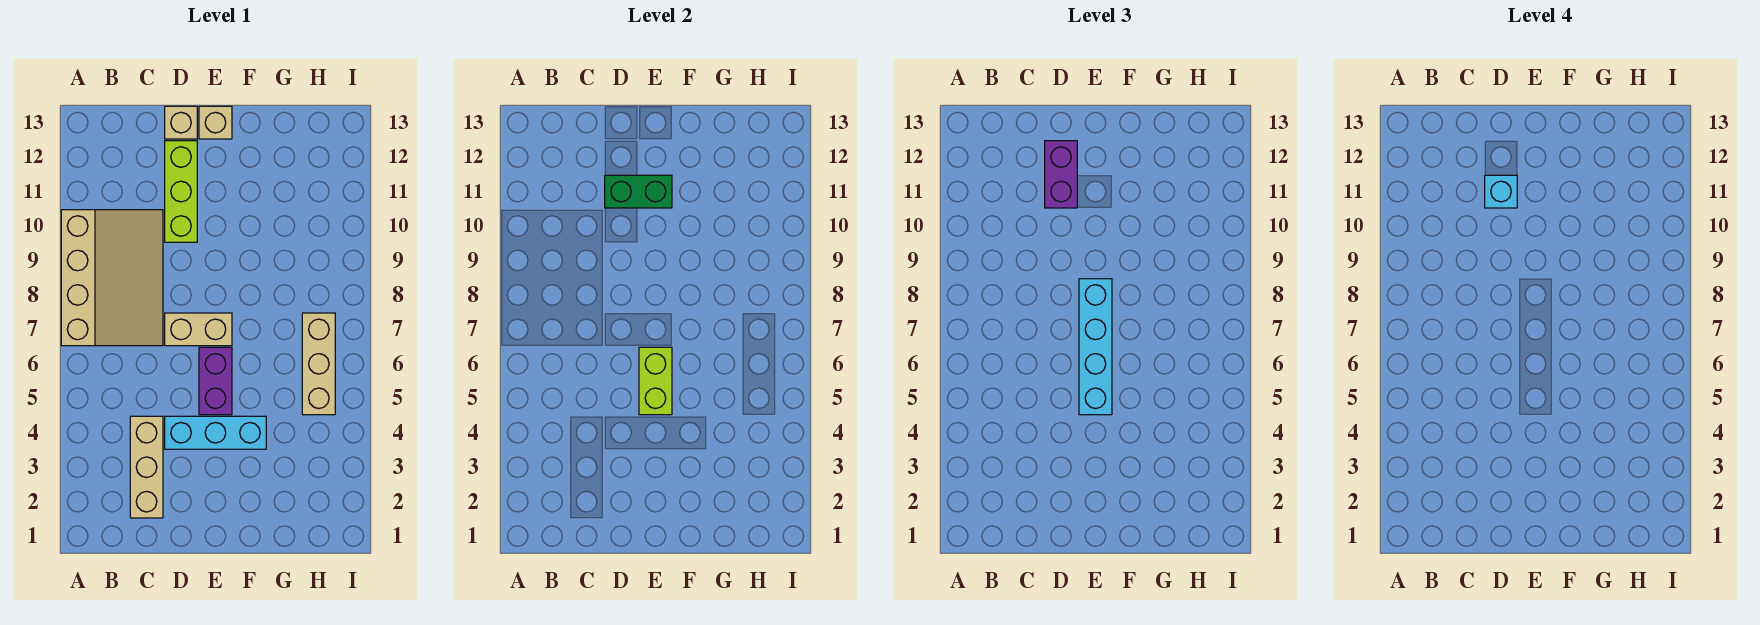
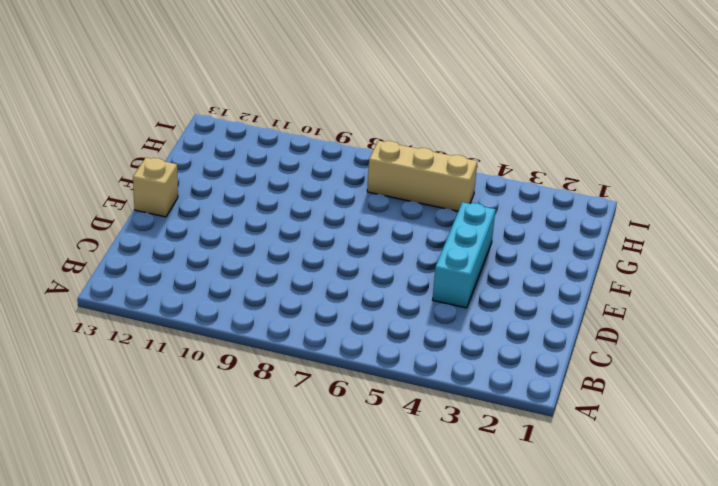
none -> tan slope A7:C10 level 1 top A
none -> tan brick C2:C4 level 1
none -> tan brick D7:E7 level 1

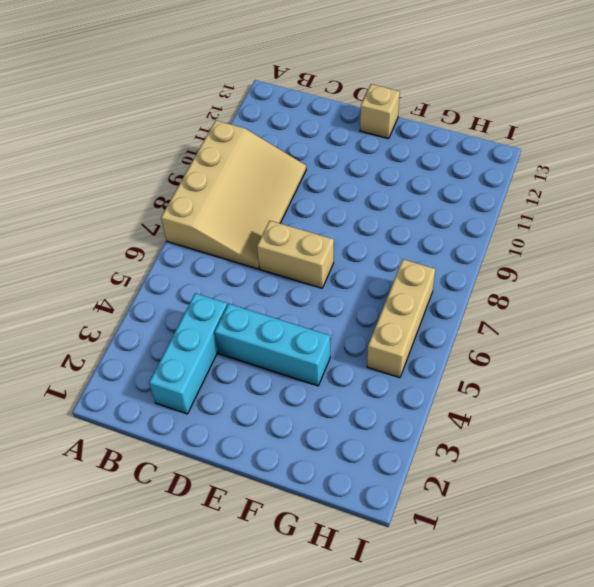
cyan brick C2:C4 level 1 -> tan brick C2:C4 level 1
none -> lime brick D10:D12 level 1
none -> tan brick D13 level 1
none -> purple brick E5:E6 level 1

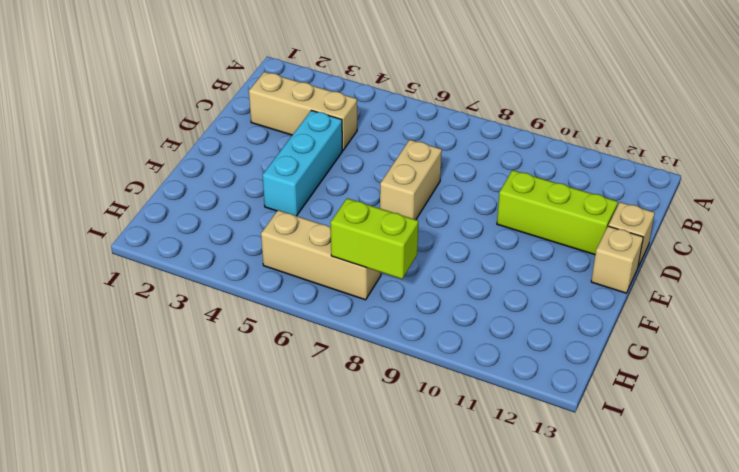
lime brick H7:H8 level 2 -> lime brick E5:E6 level 2
none -> tan slope A7:C10 level 1 top A
none -> purple brick E5:E6 level 1
none -> green brick D11:E11 level 2

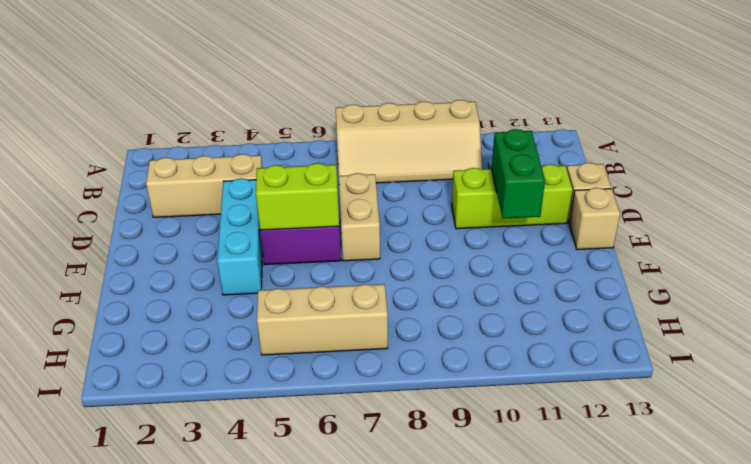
tan slope A7:B10 level 1 top A -> tan slope A7:C10 level 1 top A
none -> purple brick D11:D12 level 3
none -> cyan brick E5:E8 level 3
none -> cyan brick D11 level 4

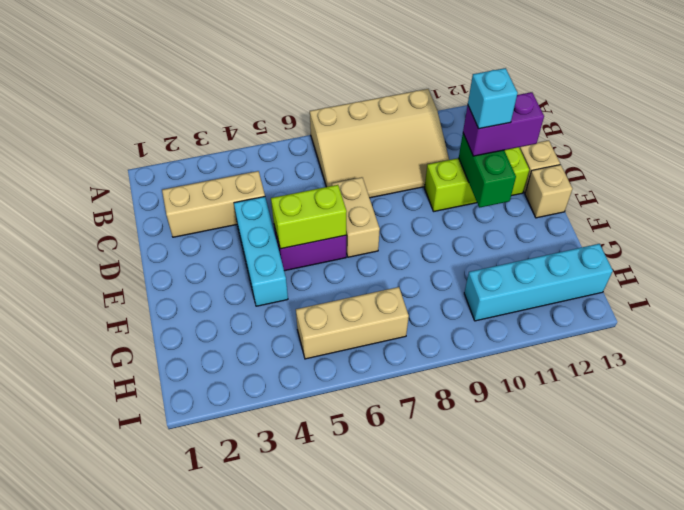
cyan brick H10:H13 level 1 -> cyan brick E5:E8 level 3

